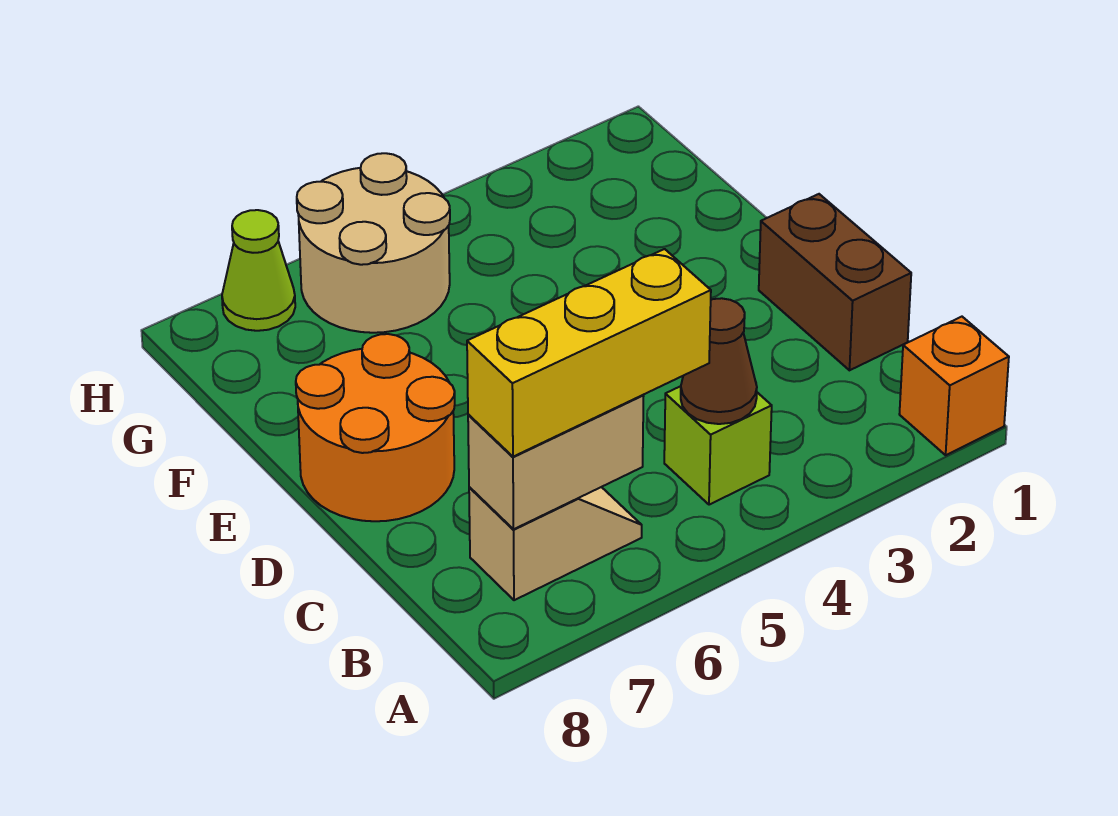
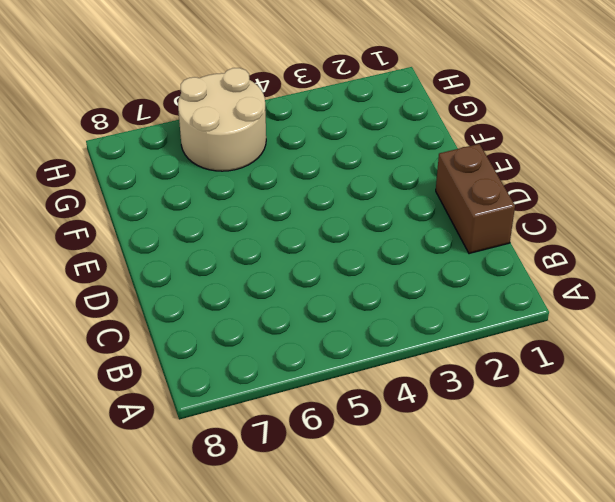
none -> orange brick A1 level 1
none -> lime brick B4 level 1

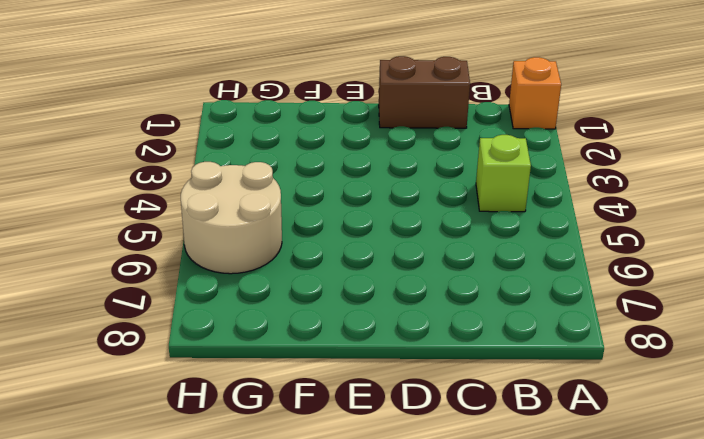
none -> tan slope B6:B7 level 1 top 7
none -> orange round brick D7:E8 level 1

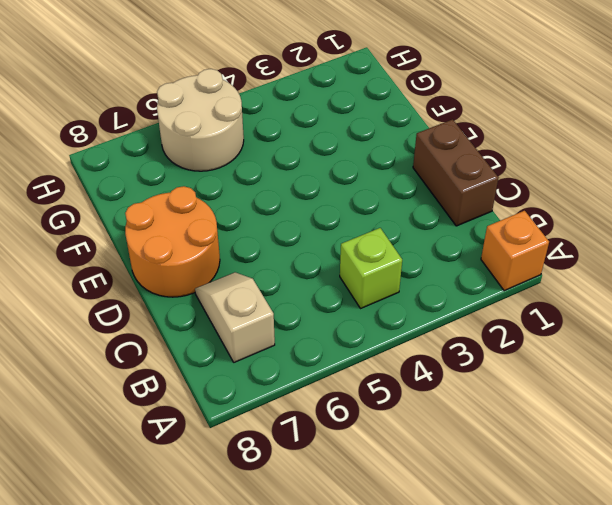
tan slope B7:C7 level 1 top B -> tan slope B6:B7 level 1 top 7
none -> lime cone H7 level 1
none -> brown cone B4 level 2

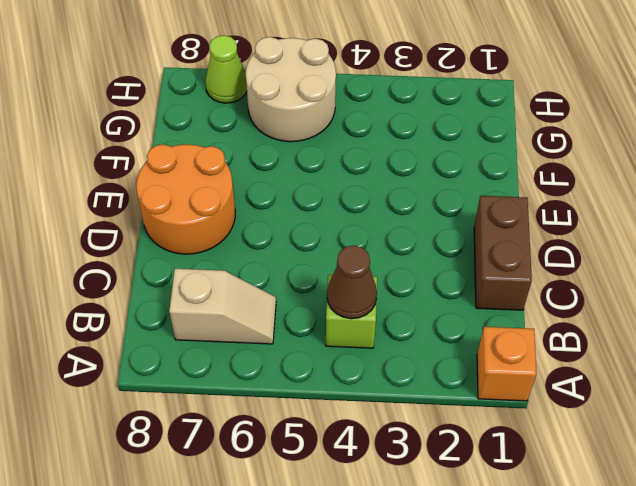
none -> tan brick B6:B7 level 2
none -> yellow brick B5:B7 level 3

